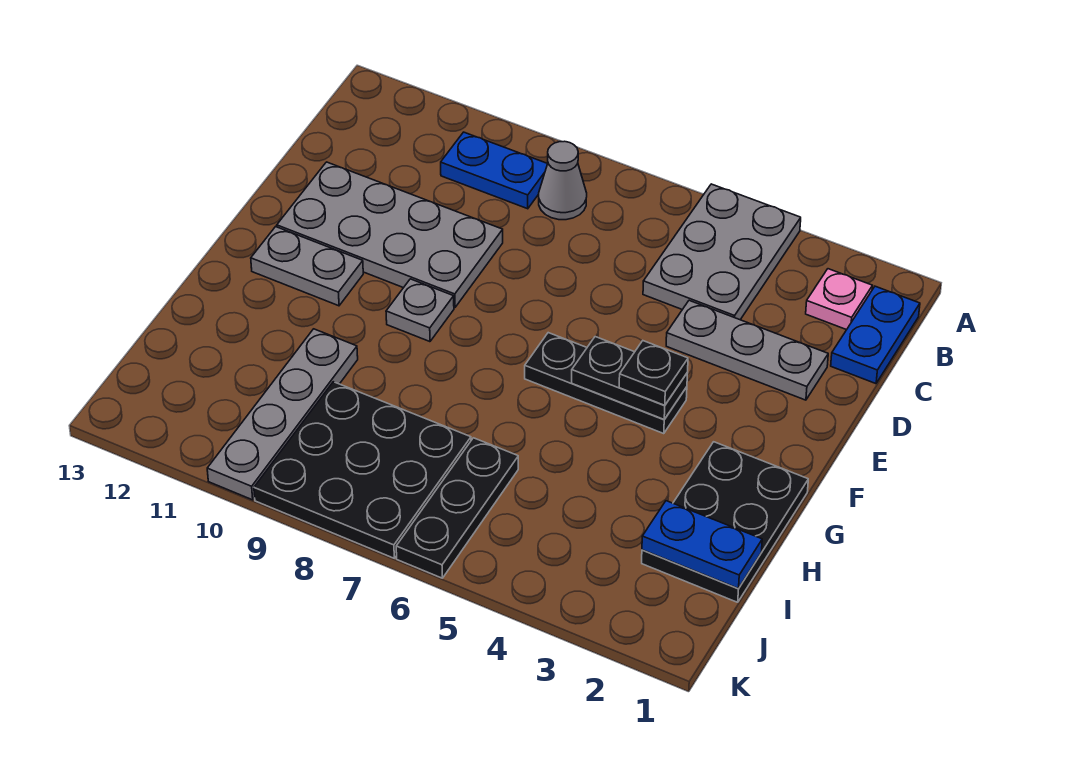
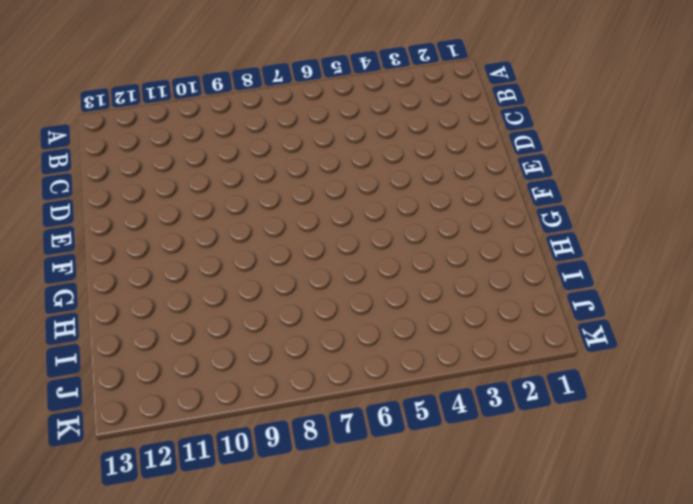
none -> grey plate A4:C5 level 1
none -> blue plate B1:C1 level 1
none -> pink plate B2 level 1

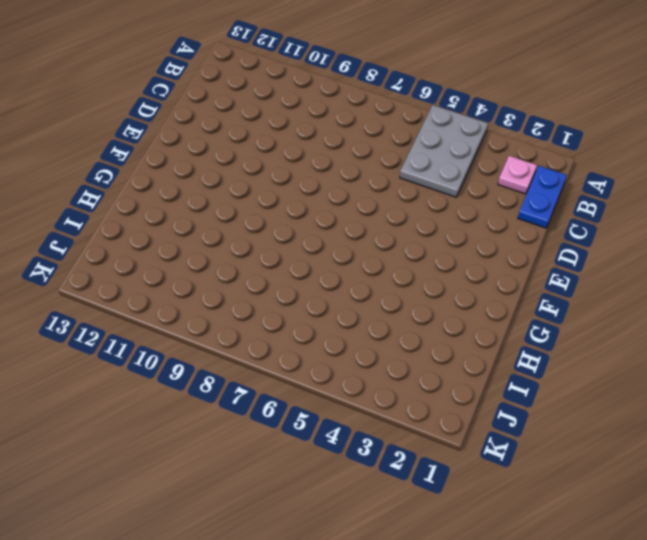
none -> grey cone B8 level 1
none -> blue plate B9:B10 level 1
none -> grey plate D2:D4 level 1

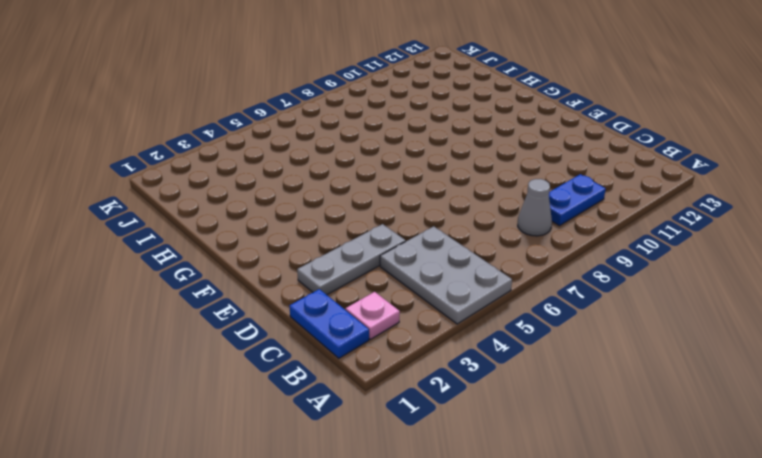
none -> grey plate D9:E12 level 1
none -> black plate F4:F6 level 1
none -> grey plate F9 level 1

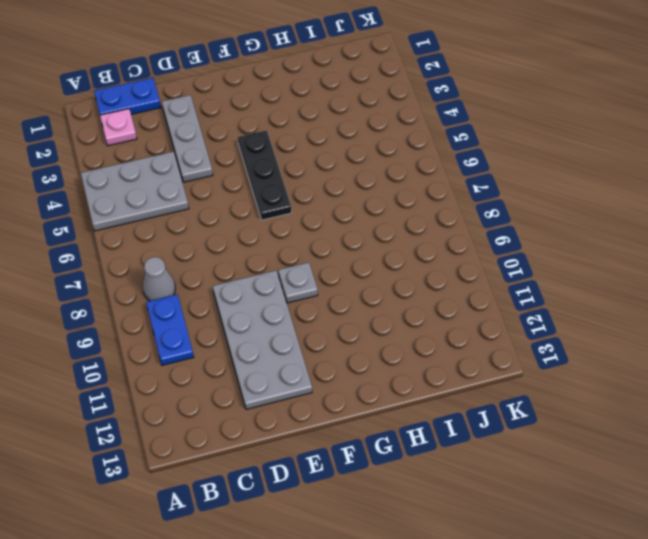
none -> grey plate F11:F12 level 1
none -> black plate G1:I2 level 1
none -> grey plate H10:K10 level 1

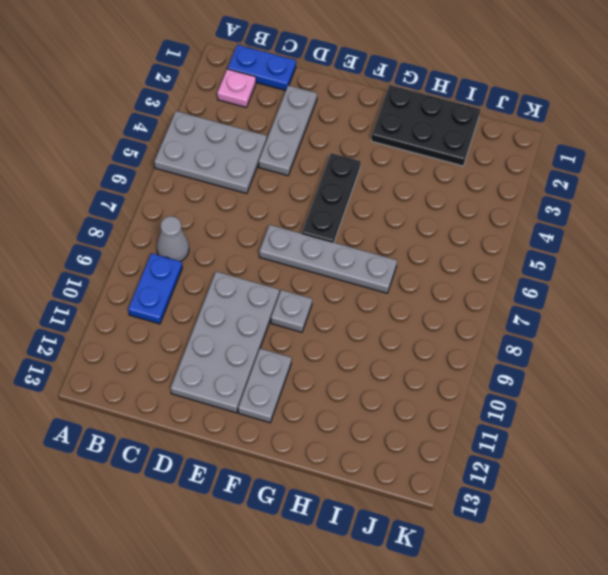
grey plate E7:H7 level 1 -> grey plate H10:K10 level 1
none -> black plate I6:K6 level 1
none -> black plate I7:K9 level 1
none -> black plate F4:F5 level 2

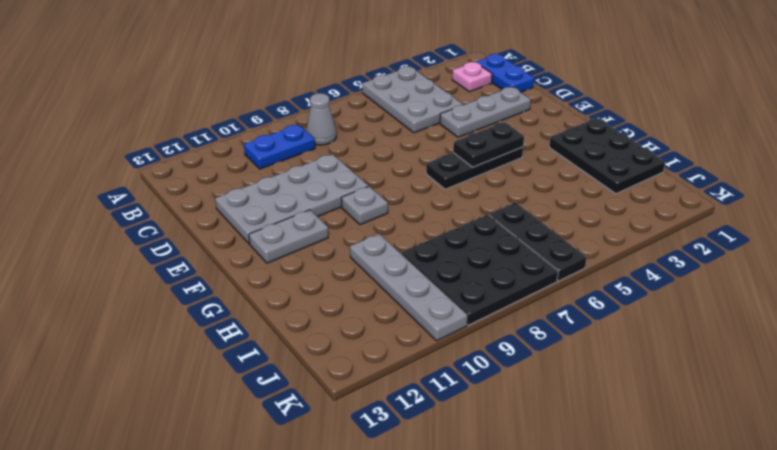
none -> blue plate I1:I2 level 2
none -> black plate F4 level 3

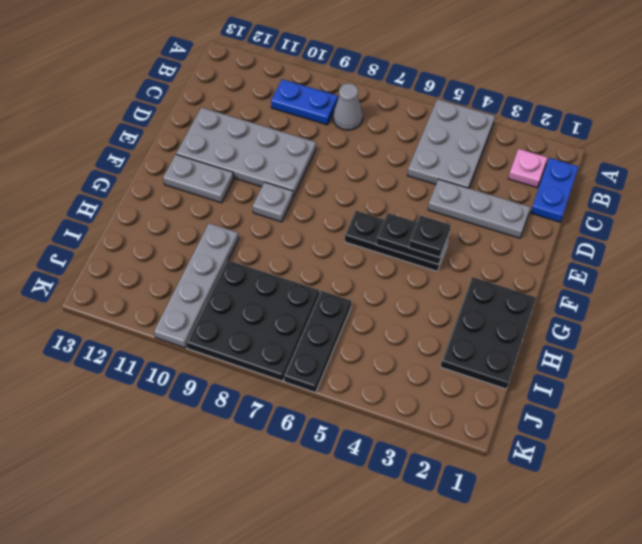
none -> blue plate I1:I2 level 2

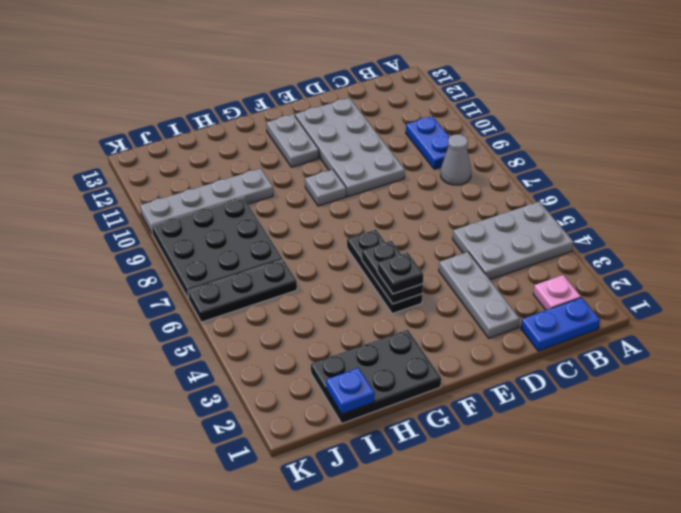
blue plate I1 level 2 -> blue plate I1:I2 level 2

